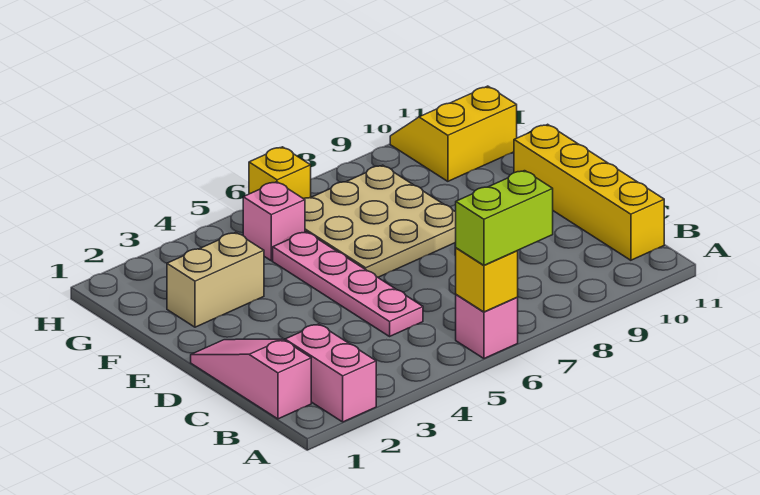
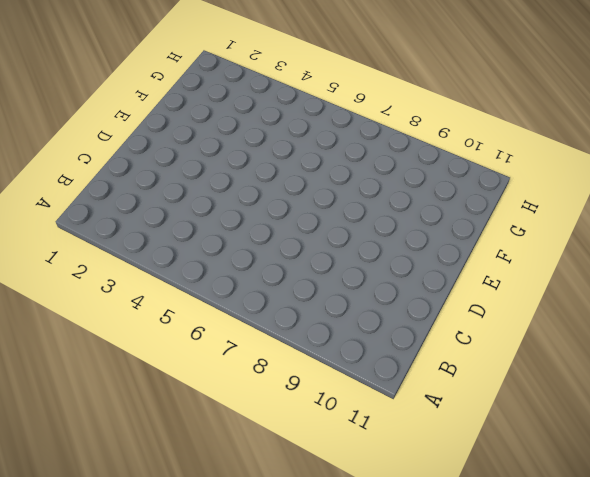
none -> pink brick A2:B2 level 1
none -> pink brick A6 level 1
none -> pink slope B1:D1 level 1 top B

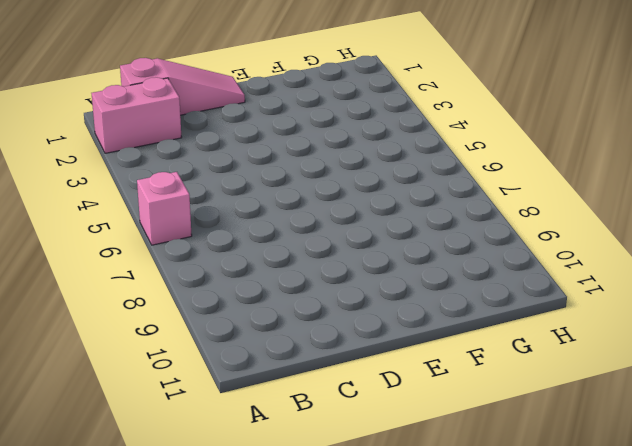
none -> yellow brick B11:E11 level 1
none -> pink plate C5:F5 level 1
none -> tan plate E6:G8 level 1

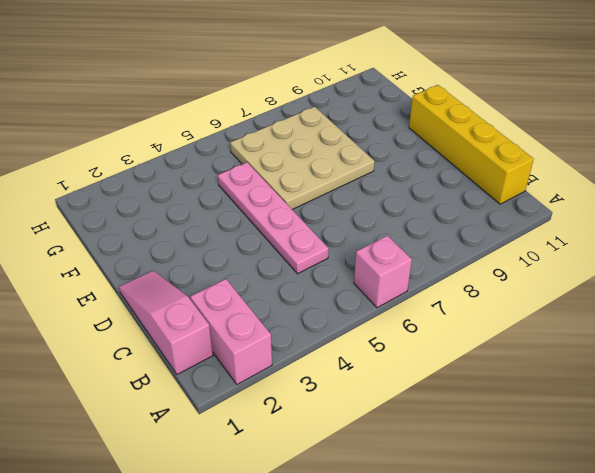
none -> tan brick F2:F3 level 1
none -> pink brick G5 level 1
none -> yellow slope G10:H11 level 1 top G

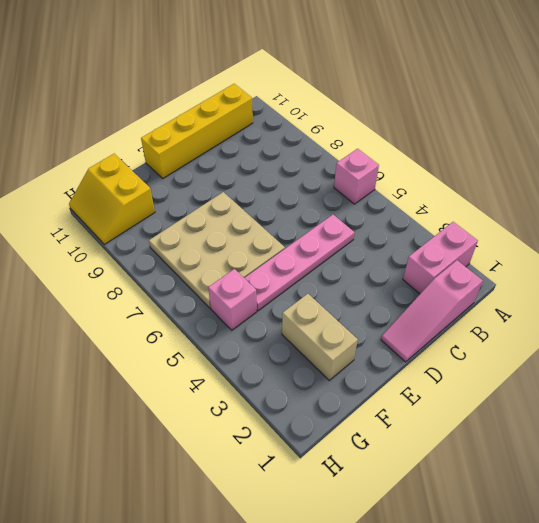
none -> yellow brick H6 level 1
none -> yellow brick A6 level 2
none -> lime brick A6:A7 level 3

